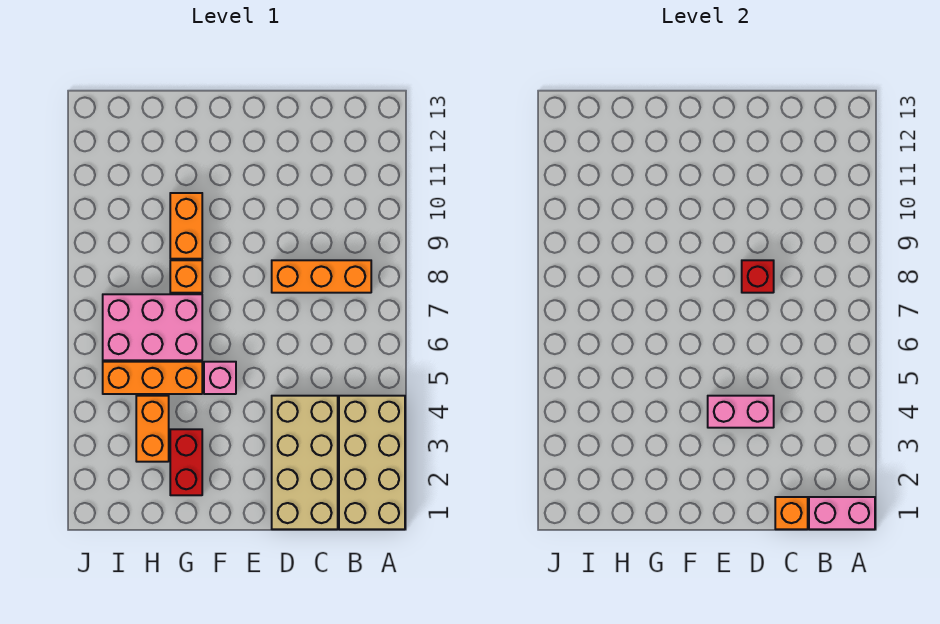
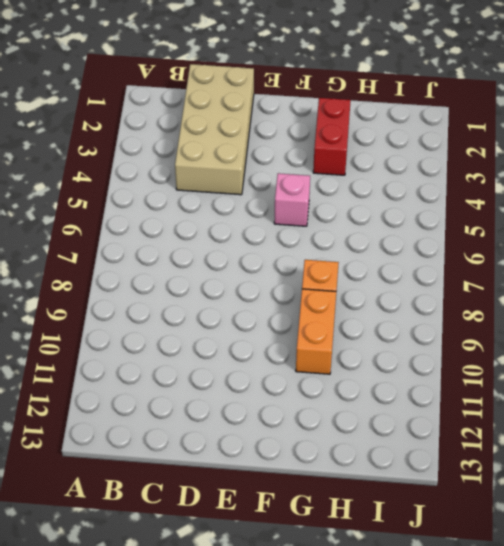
none -> tan brick A1:B4 level 1
none -> orange brick B8:D8 level 1
none -> orange brick G5:I5 level 1

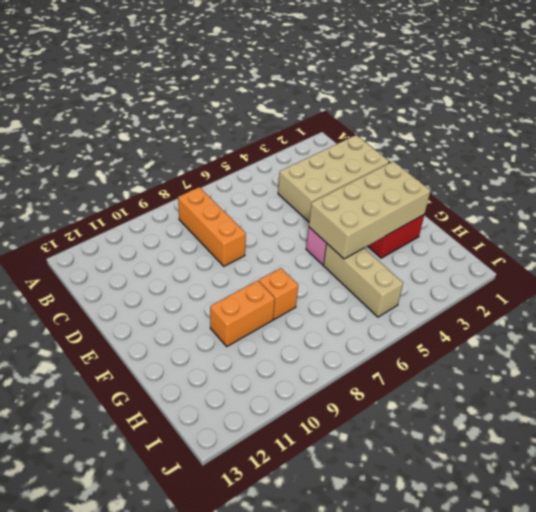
tan brick F2:G5 level 2 -> tan brick A1:B4 level 1
tan brick G5:I5 level 1 -> orange brick G5:I5 level 1
none -> pink brick G6:I7 level 1
none -> orange brick H3:H4 level 1
none -> pink brick A1:B1 level 2

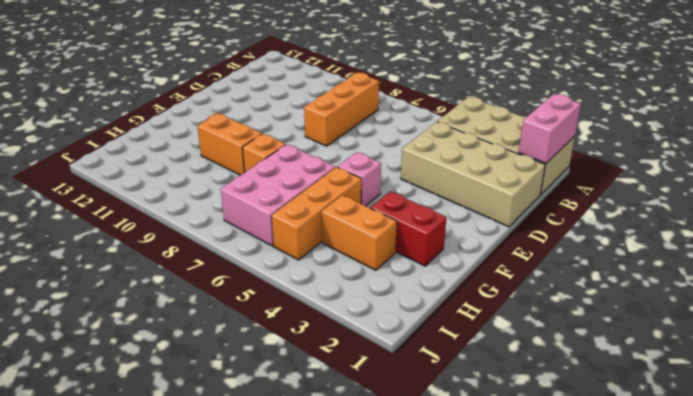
none -> orange brick C1 level 2
none -> pink brick D4:E4 level 2
none -> red brick D8 level 2

